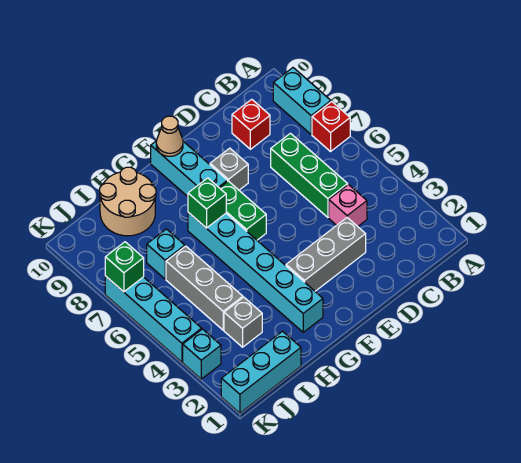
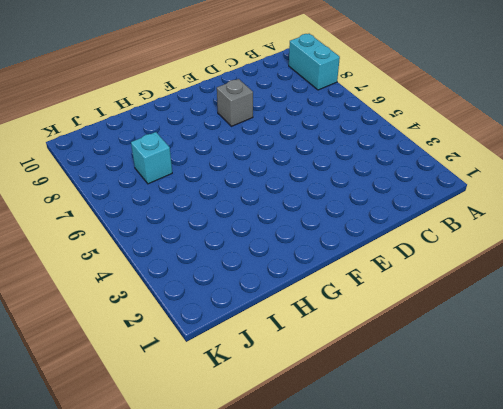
none -> red brick A7 level 1
none -> pink brick C4 level 1
none -> green brick C5:C7 level 1

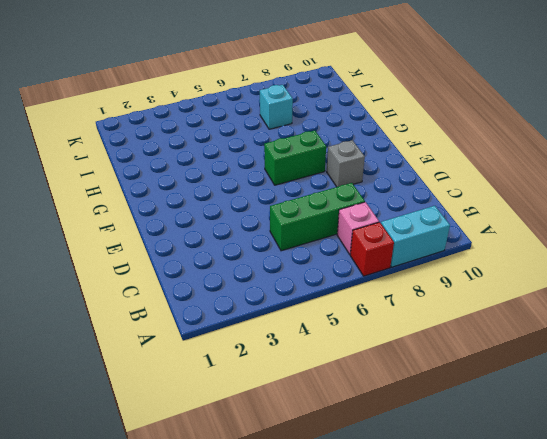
pink brick B7 level 1 -> pink brick C4 level 1
none -> red brick C9 level 1
none -> grey brick D3:F3 level 1
none -> cyan brick F8:F10 level 1

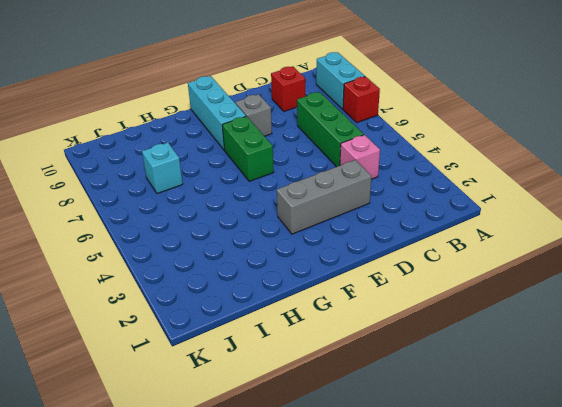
none -> cyan brick G2:G7 level 1
none -> tan round brick H9:I10 level 1
none -> cyan brick I1:K1 level 1

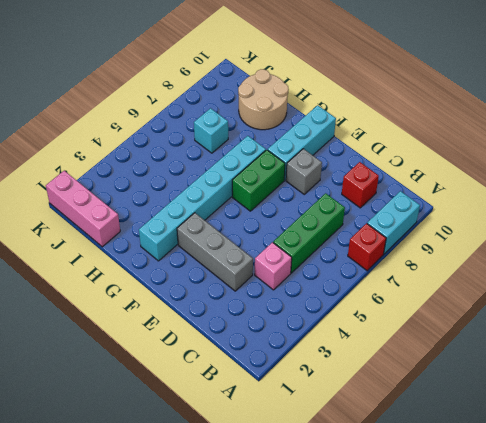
pink brick I1:K1 level 1 -> cyan brick I1:K1 level 1
none -> grey brick I3 level 1
none -> grey brick I4:I6 level 1
none -> cyan brick K3 level 1

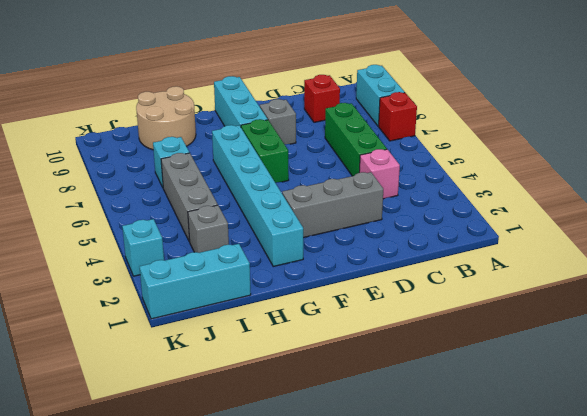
none -> cyan brick K4:K7 level 1
none -> tan cone F10 level 2
none -> green brick G7 level 2

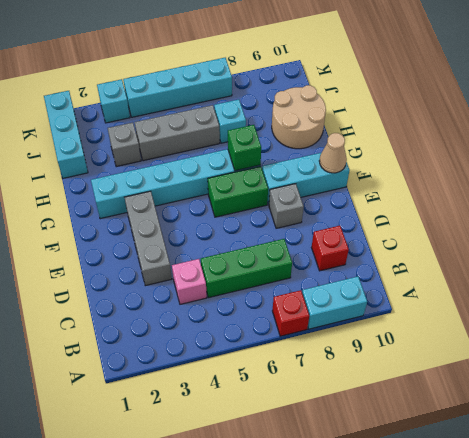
none -> green brick K7 level 2

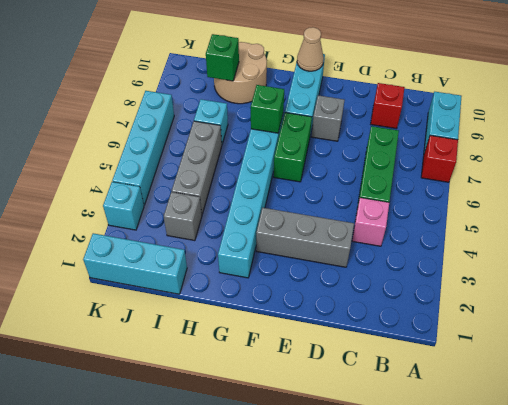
green brick I9 level 2 -> green brick K7 level 2

